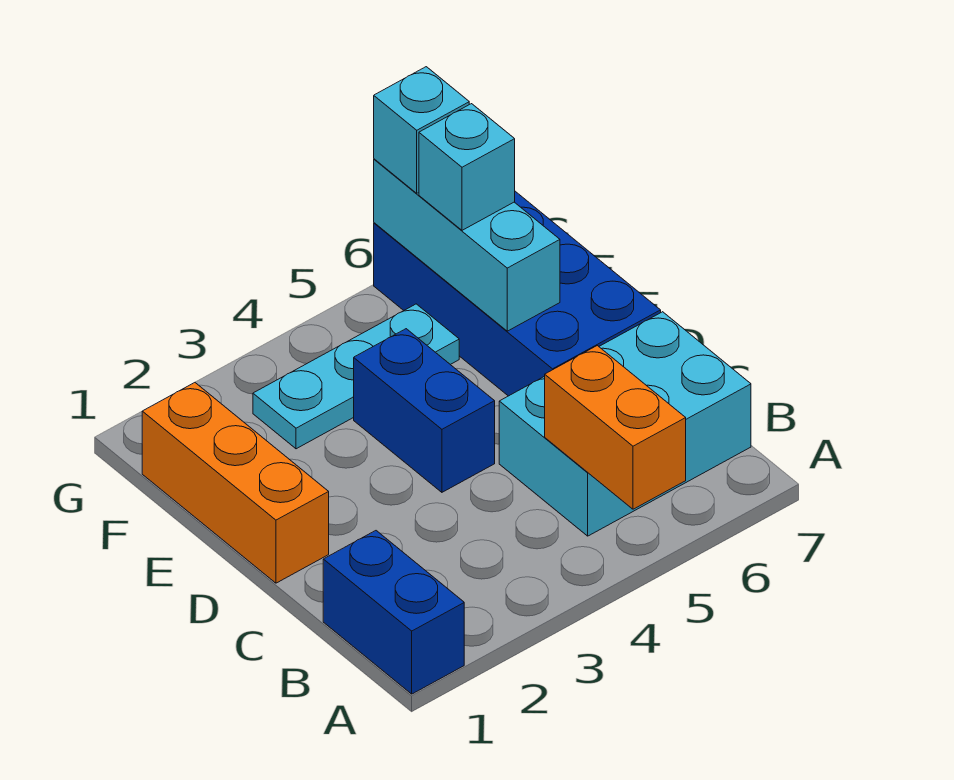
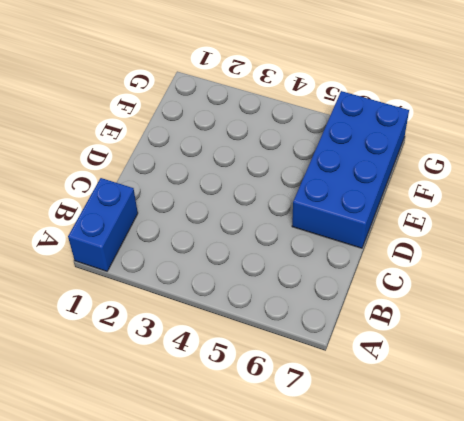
none -> cyan brick B5:C7 level 1
none -> orange brick D1:F1 level 1

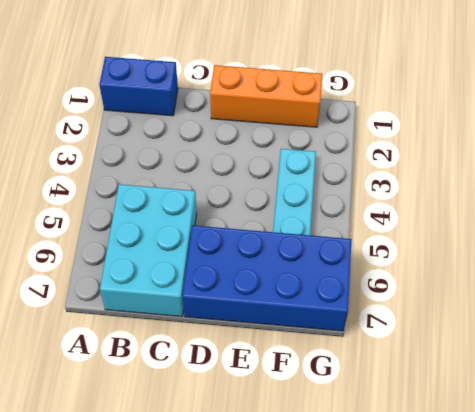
none -> blue brick D4:E4 level 1
none -> orange brick A5:B5 level 2

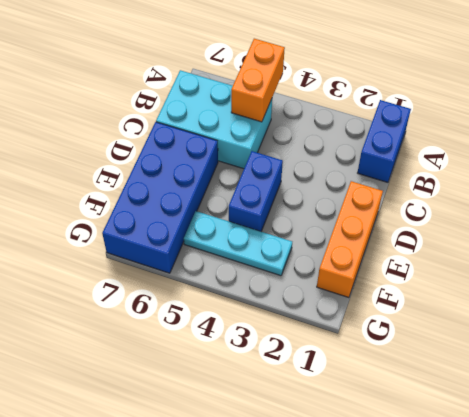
none -> cyan brick E6:G6 level 2
none -> cyan brick F6 level 3

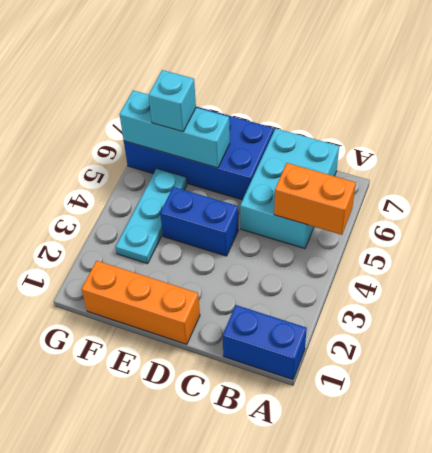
none -> cyan brick G6 level 3

